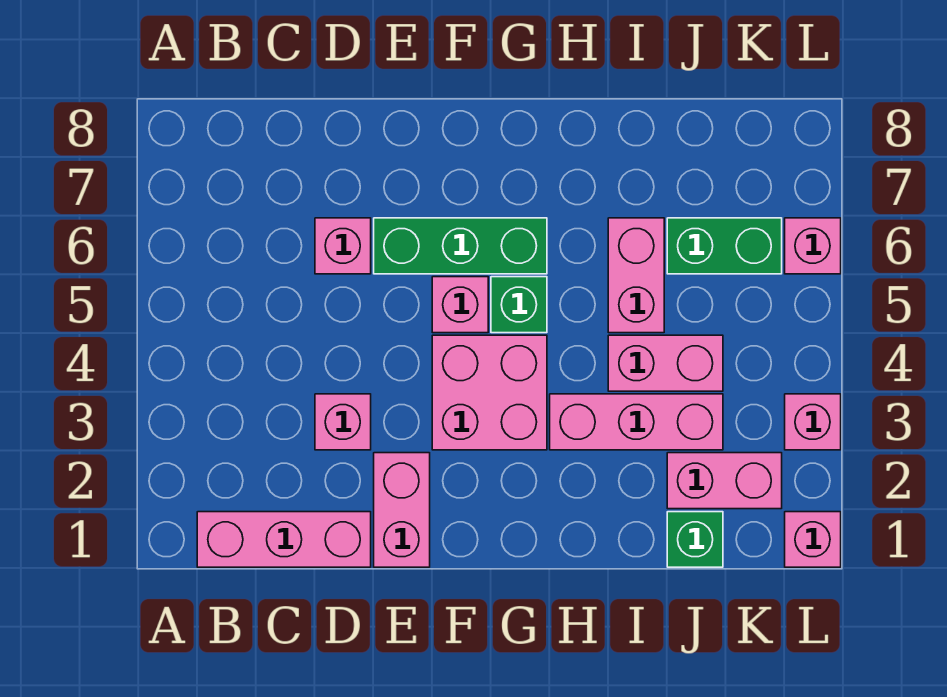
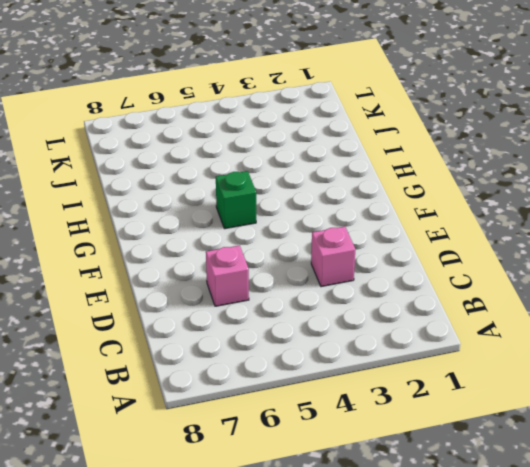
none -> pink brick B1:D1 level 1
none -> pink brick E1:E2 level 1
none -> green brick E6:G6 level 1

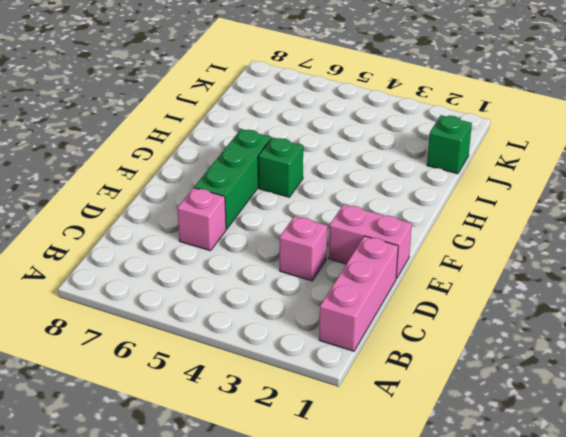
none -> pink brick F3:G4 level 1
none -> pink brick F5 level 1
none -> pink brick H3:J3 level 1

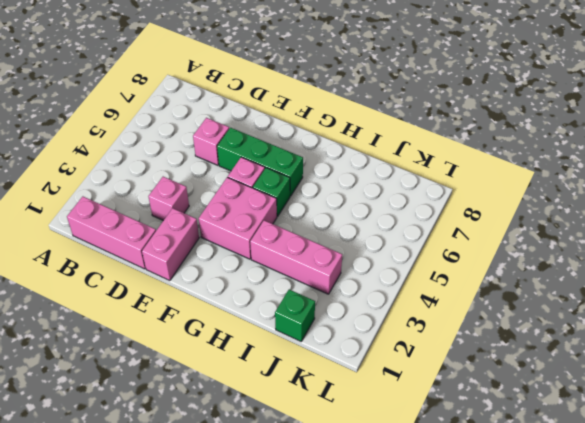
none -> pink brick I4:J4 level 1
none -> pink brick I5:I6 level 1
none -> pink brick J2:K2 level 1

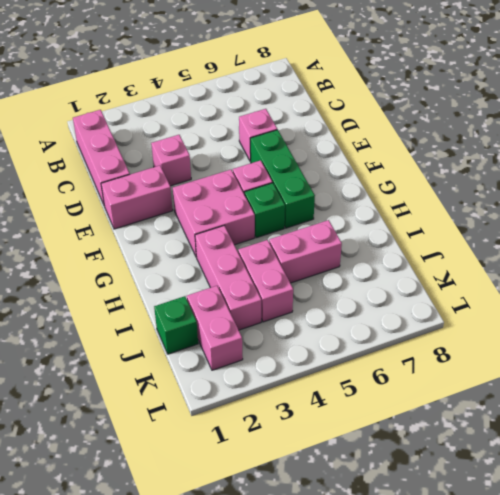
none -> green brick J6:K6 level 1
none -> pink brick L1 level 1
none -> pink brick L3 level 1

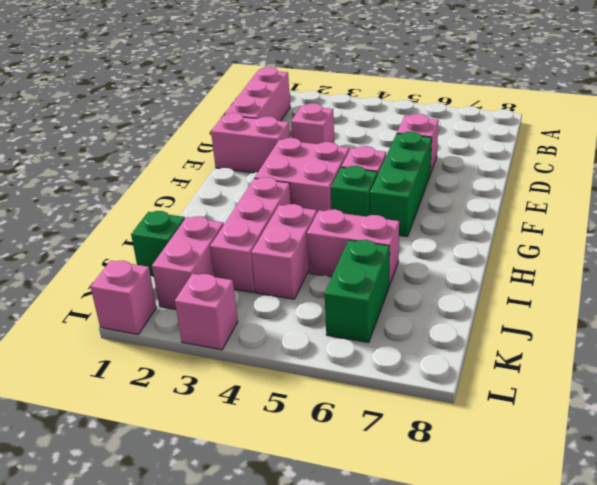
none -> pink brick L6 level 1

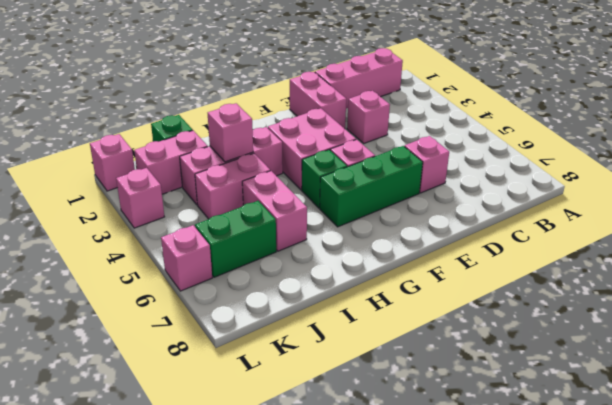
pink brick I3 level 2 -> none

